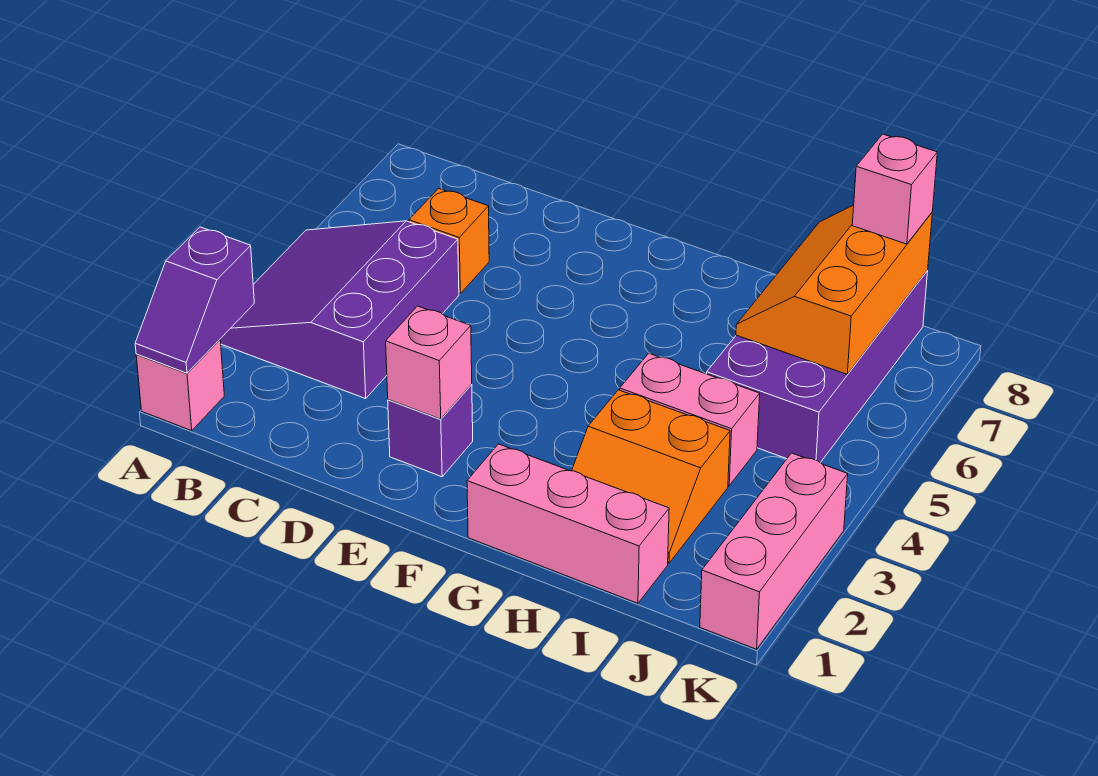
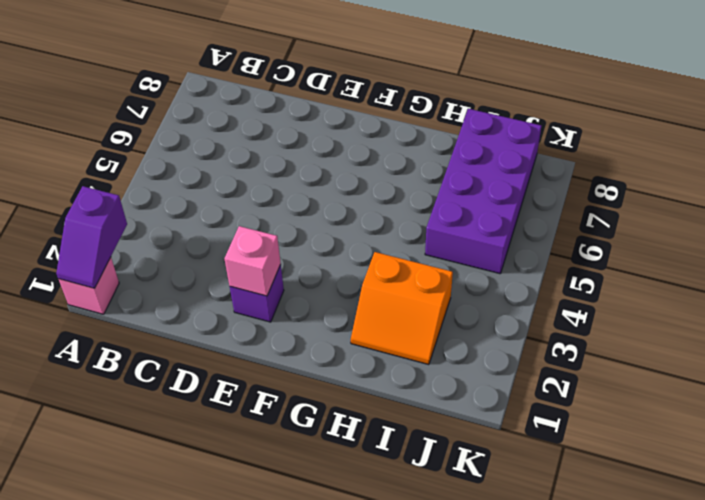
none -> purple slope A3:C5 level 1 top C
none -> orange brick C6 level 1
none -> pink brick G1:I1 level 1

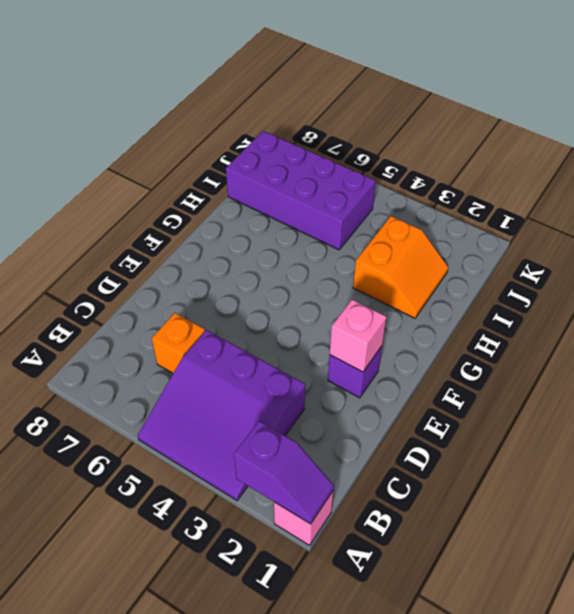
none -> pink brick G1:I1 level 1
none -> pink brick H4:I4 level 1
none -> pink brick K1:K3 level 1

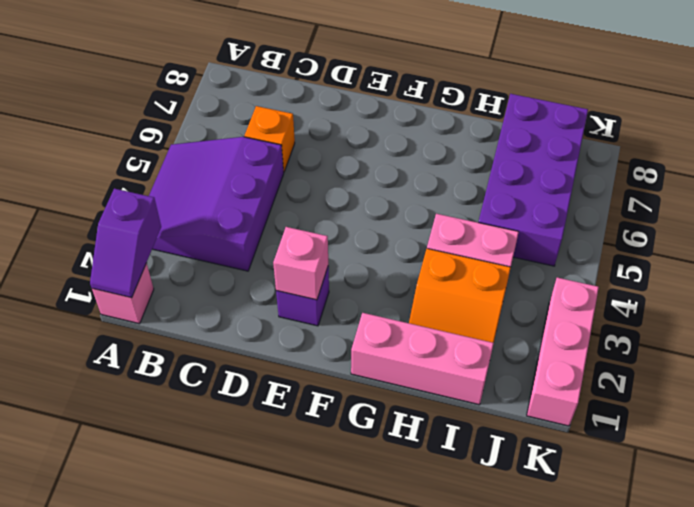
none -> orange slope I6:J8 level 2 top J
none -> pink brick J8 level 3

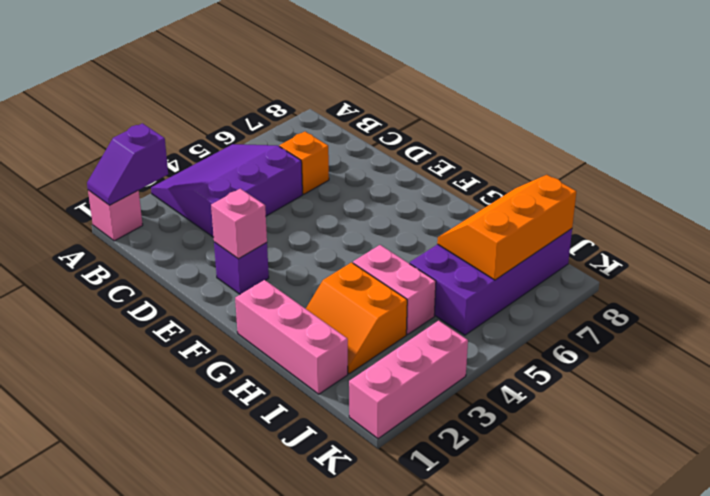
none -> pink brick J8 level 3

